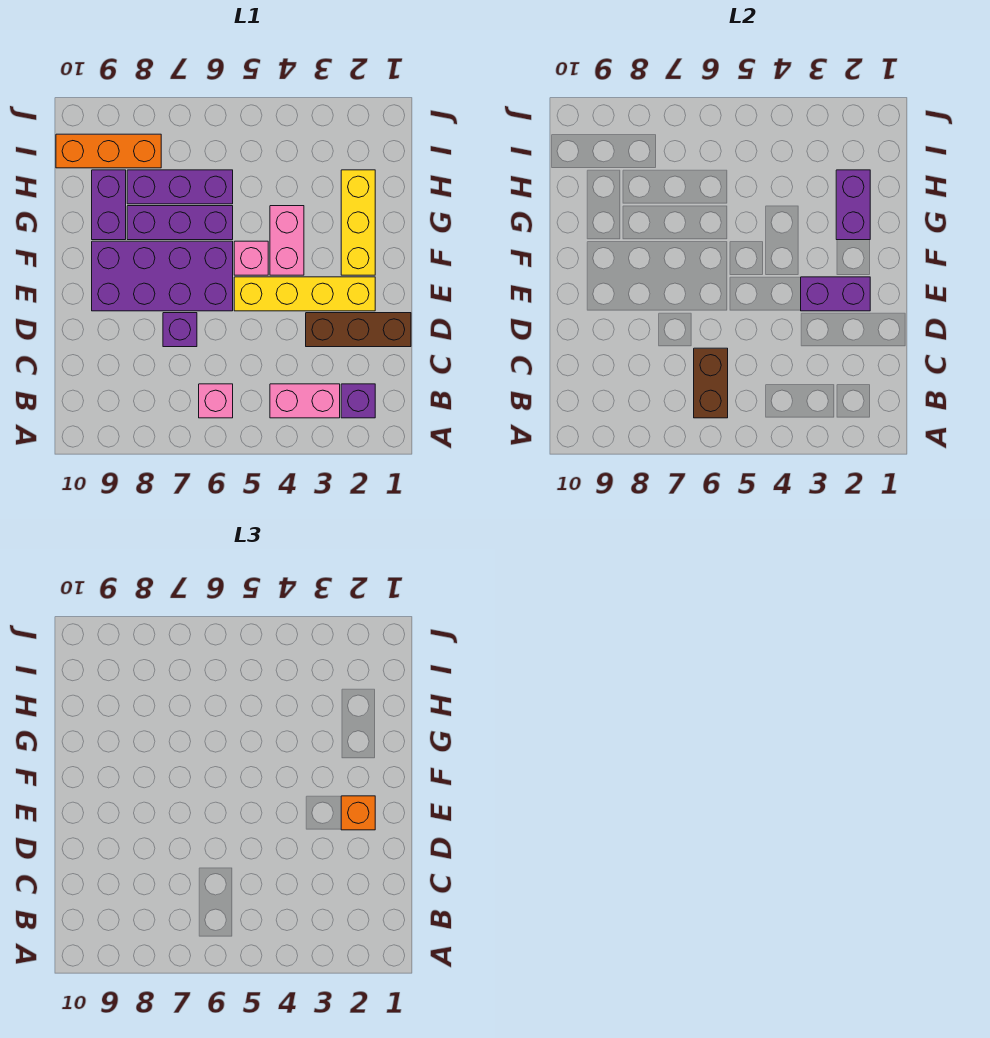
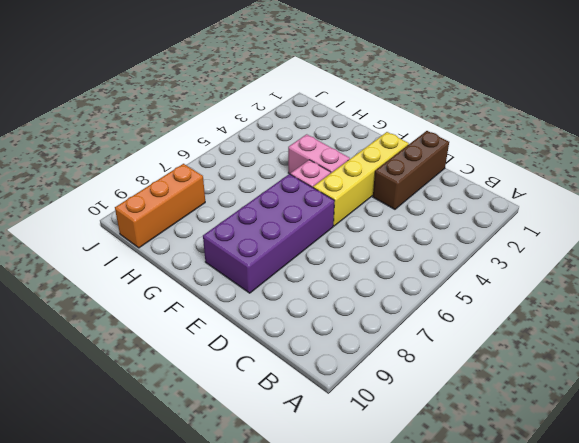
none -> purple brick B2 level 1
none -> pink brick B3:B4 level 1
none -> pink brick B6 level 1

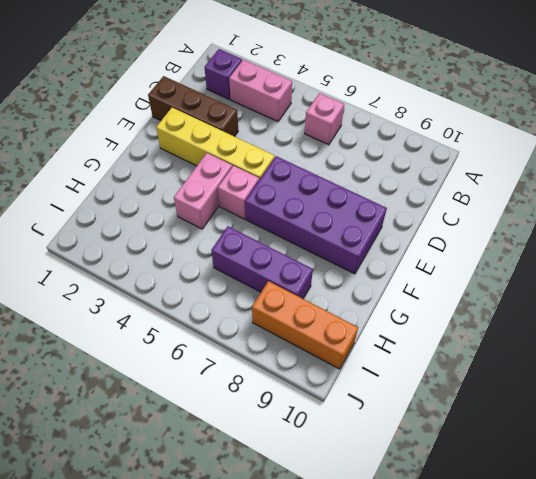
none -> purple brick D7 level 1
none -> yellow brick F2:H2 level 1
none -> purple brick G6:G8 level 1

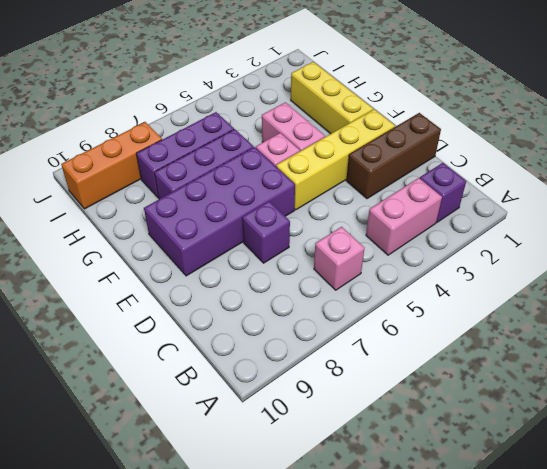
none -> purple brick G9:H9 level 1
none -> brown brick B6:C6 level 2
none -> purple brick E2:E3 level 2

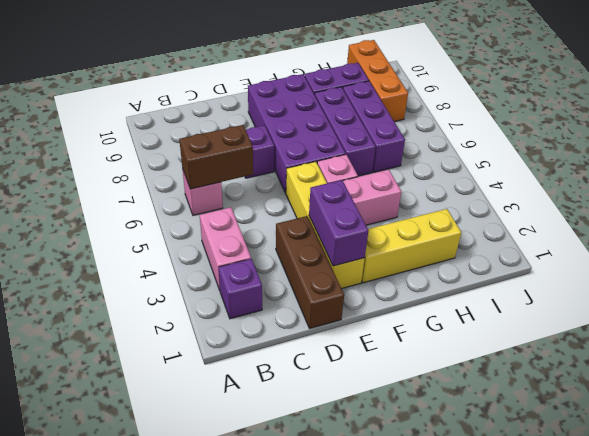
none -> purple brick G2:H2 level 2
none -> orange brick E2 level 3

